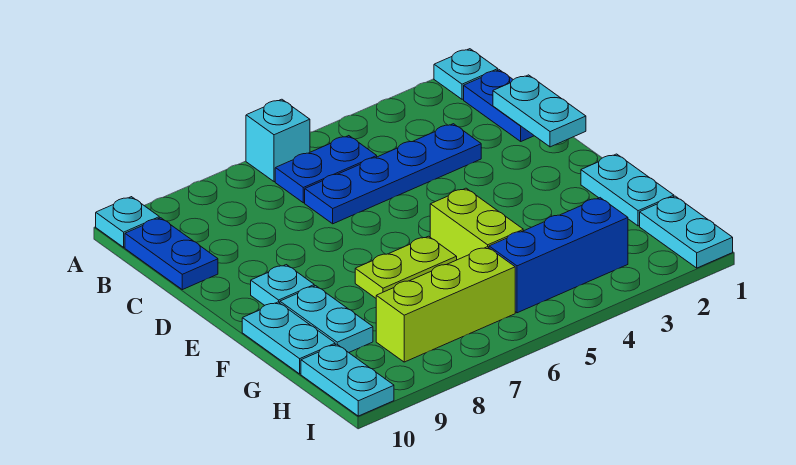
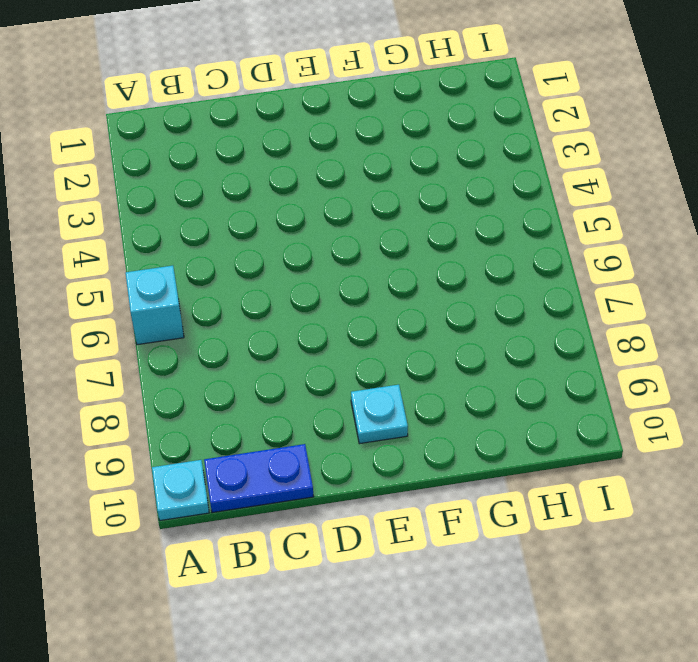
none -> cyan plate A1 level 1
none -> blue plate B1:C1 level 1
none -> blue plate B5:B6 level 1

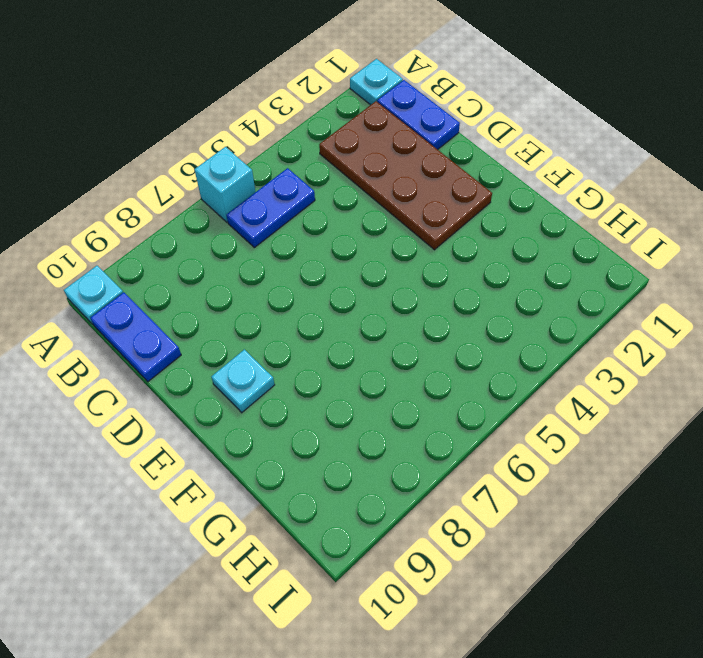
brown plate B2:E3 level 1 -> blue plate C3:C6 level 1
none -> cyan plate F1:G1 level 1
none -> lime brick F5:G5 level 1
none -> lime plate F6:F7 level 1

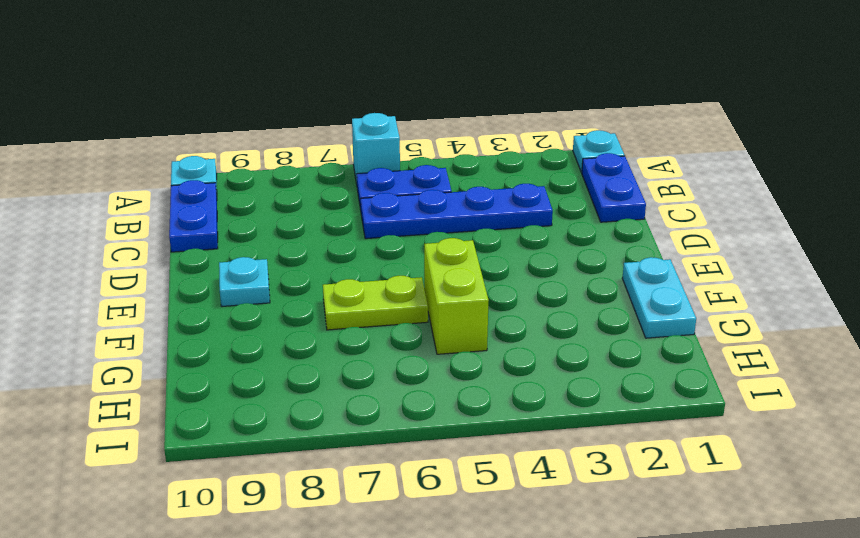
none -> cyan plate F9:G9 level 1
none -> cyan plate F10:G10 level 1
none -> cyan plate H1:I1 level 1

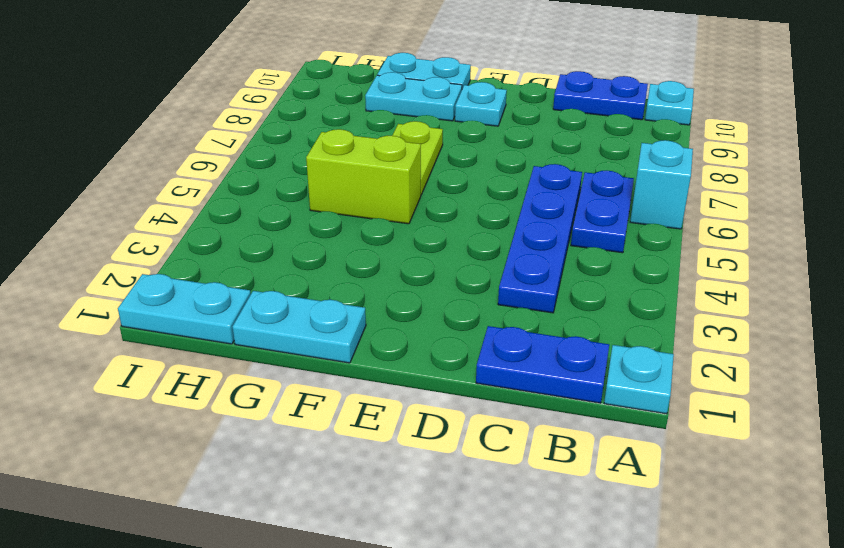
none -> blue brick H3:H5 level 1
none -> lime brick H6:H8 level 1
none -> cyan plate H10:I10 level 1

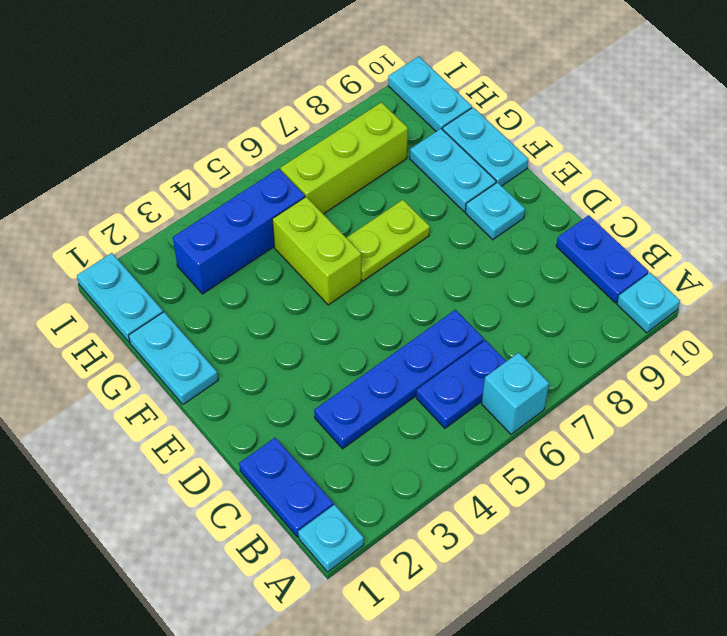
none -> cyan plate C1:D1 level 2

